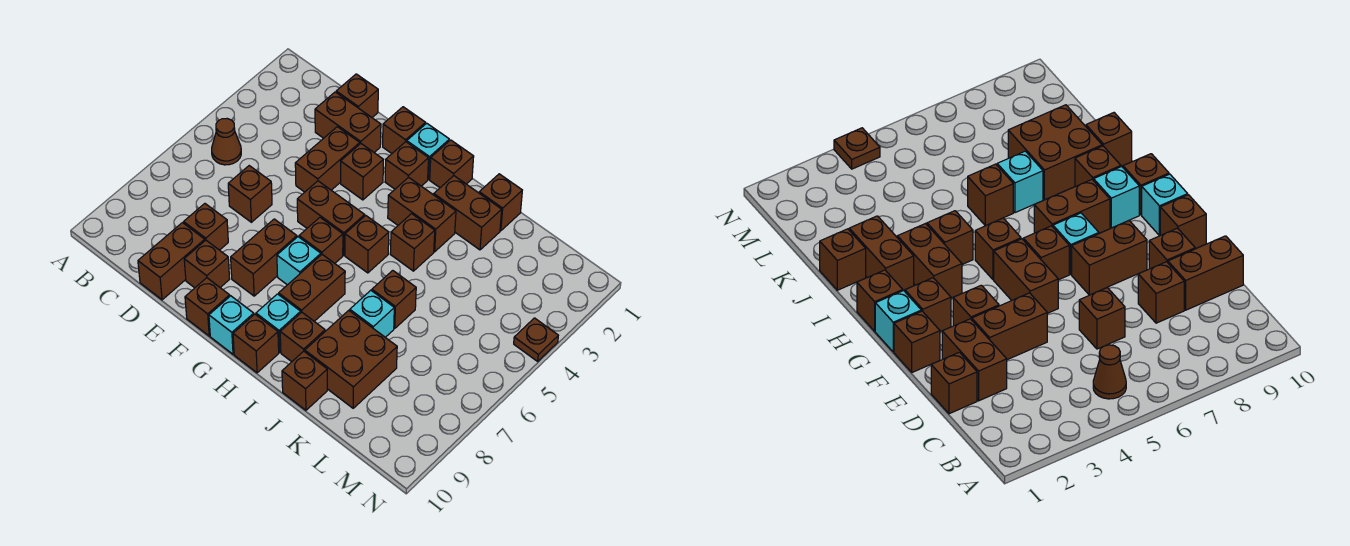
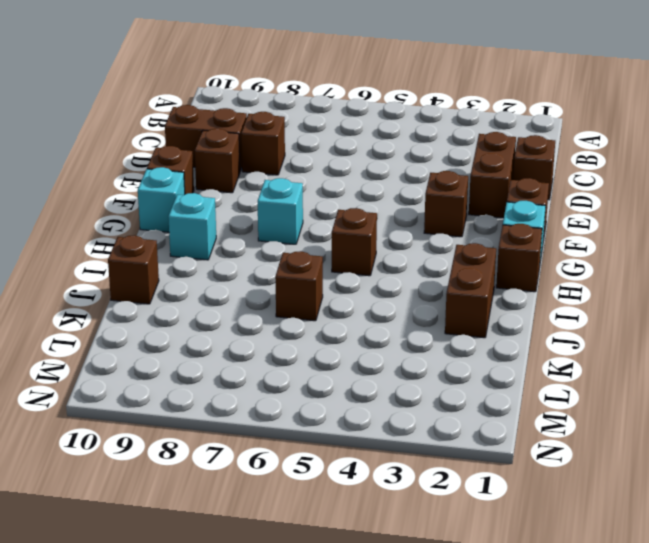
none -> brown cone B5 level 1
none -> brown brick D6 level 1
none -> brown brick E3:E4 level 1
none -> brown brick F5:G5 level 1

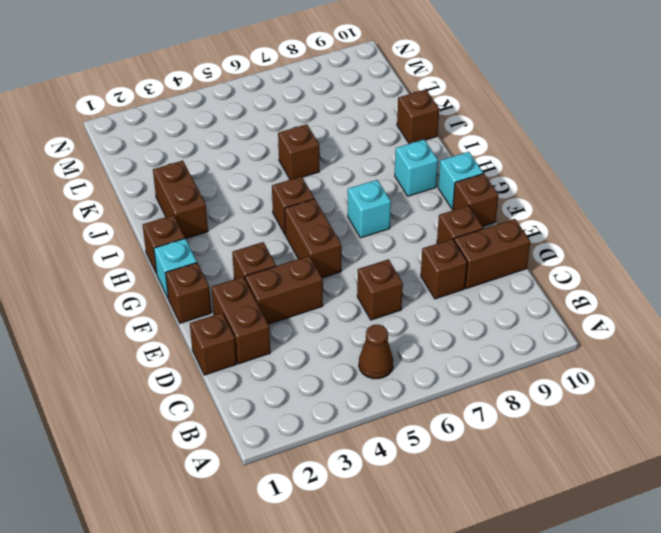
none -> brown brick F7:F8 level 1
none -> brown brick G2 level 1
none -> brown brick G6 level 1
none -> brown brick H3:I3 level 1

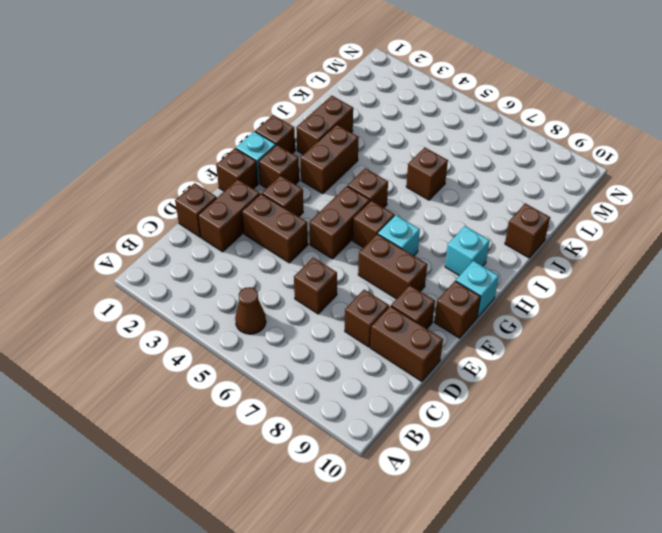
none -> brown brick H7:H8 level 1
none -> brown brick H10 level 1
none -> brown brick I4 level 1
none -> brown brick I9 level 1

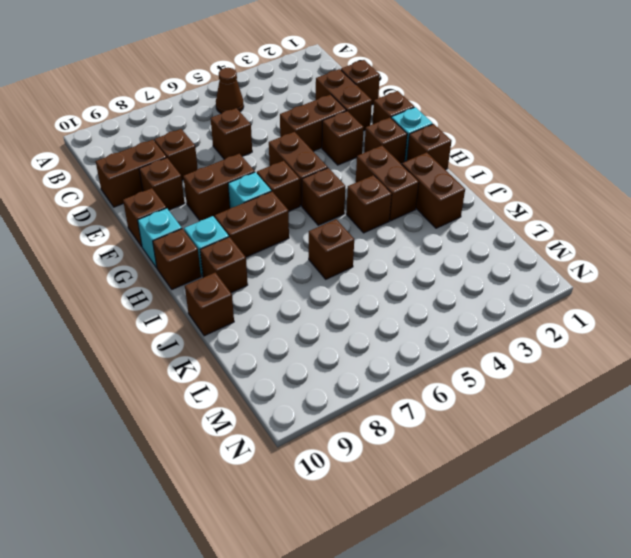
none -> brown brick J1 level 1
none -> cyan brick J7 level 1
none -> brown brick J8:K9 level 1
none -> brown plate N4 level 1

